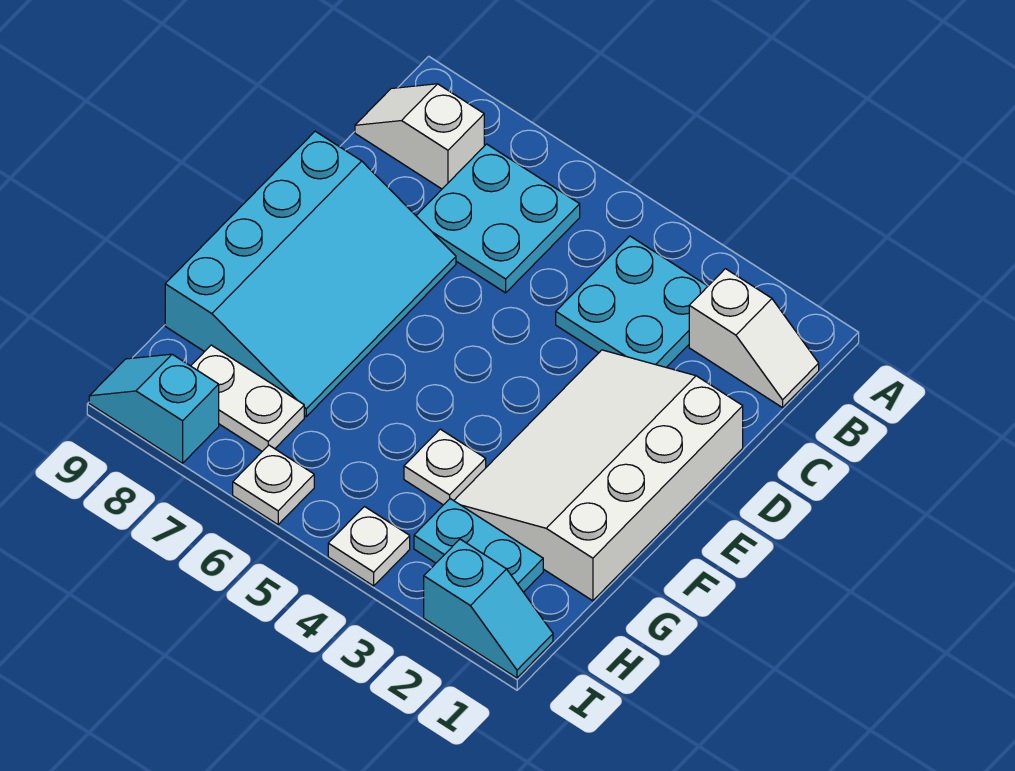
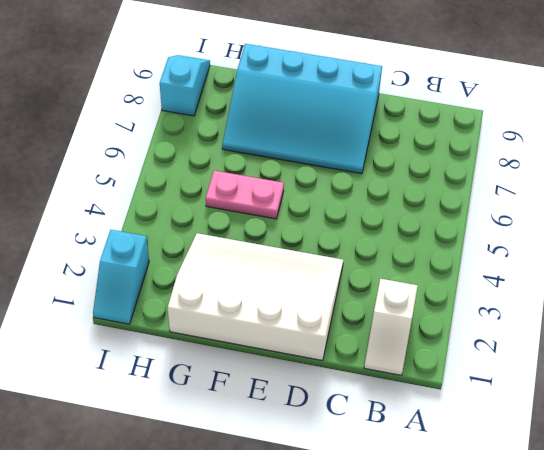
pink plate F5:G5 level 1 -> none
none -> cyan plate B3:C4 level 1
none -> cyan plate B6:C7 level 1
none -> white slope B8:B9 level 1 top 8

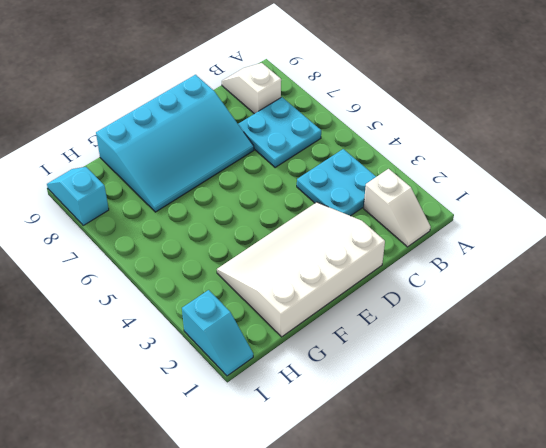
none -> white plate G4 level 1
none -> cyan plate H2:H3 level 1
none -> white plate H7:H8 level 1

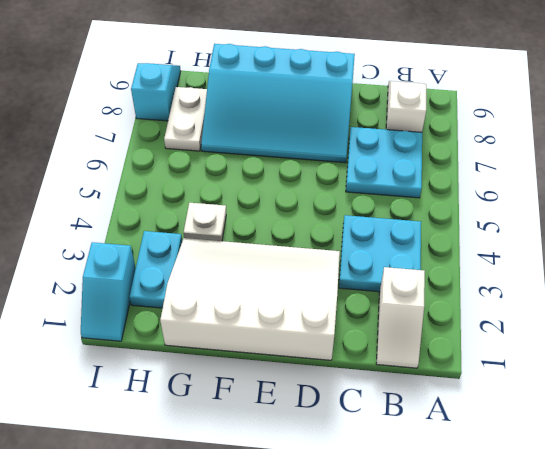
none -> white plate I4 level 1
none -> white plate I6 level 1

